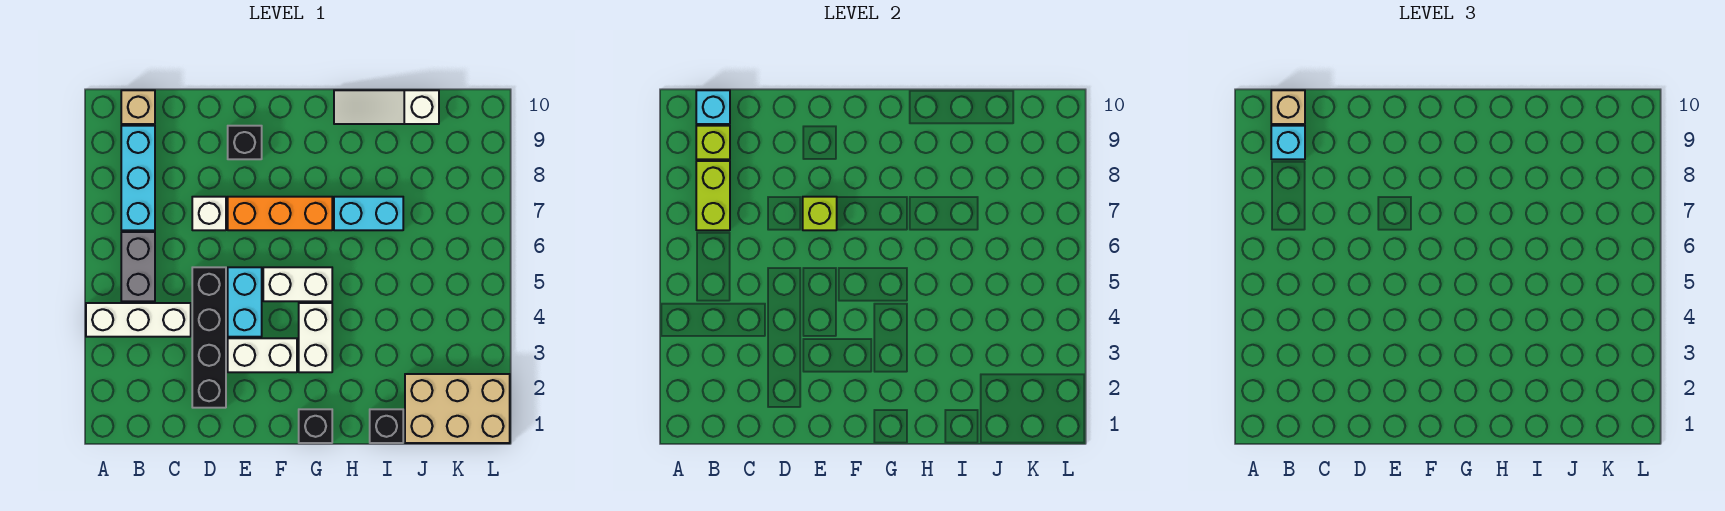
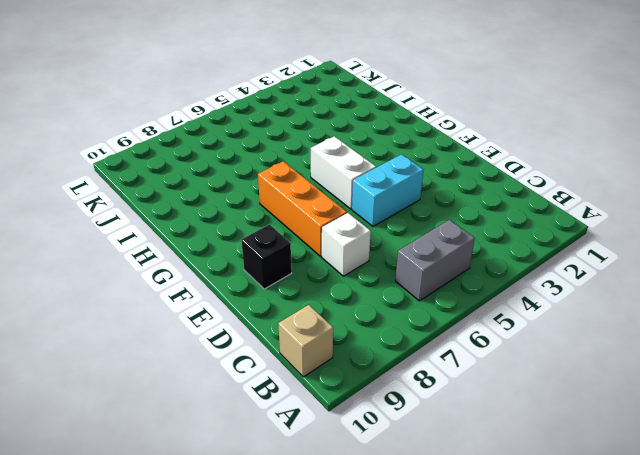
none -> white brick A4:C4 level 1
none -> cyan brick B7:B9 level 1
none -> black brick D2:D5 level 1

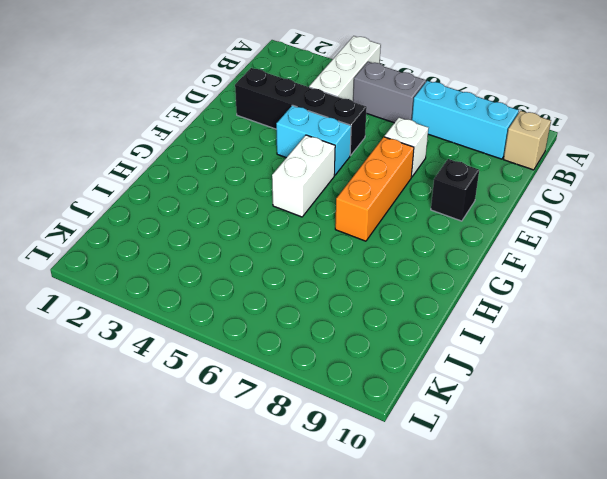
none -> white brick E3:F3 level 1
none -> black brick G1 level 1
none -> white brick G3:G4 level 1

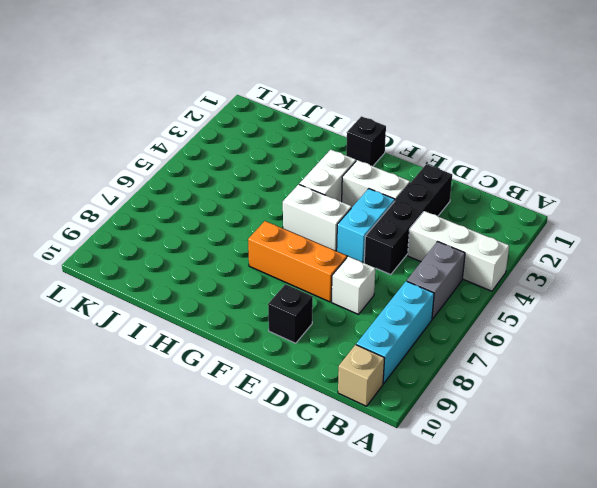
none -> cyan brick H7:I7 level 1
none -> white slope H10:J10 level 1 top J
none -> black brick I1 level 1

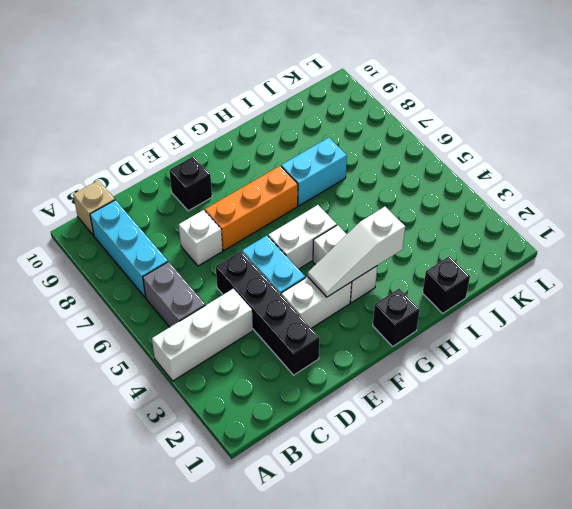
white slope F3:H3 level 2 top H -> white slope H10:J10 level 1 top J
none -> tan brick J1:L2 level 1
none -> lime brick B7:B8 level 2
none -> lime brick B9 level 2

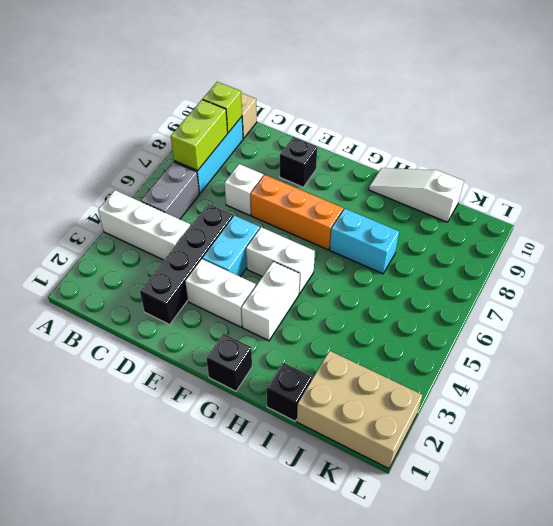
none -> cyan brick B10 level 2
none -> lime brick E7 level 2
none -> cyan brick B9 level 3

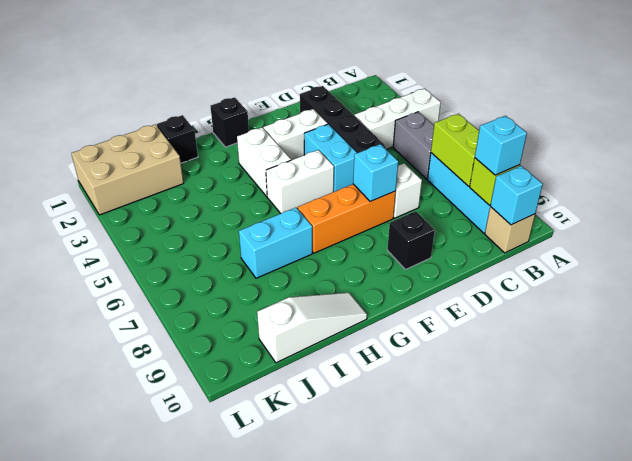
cyan brick E7 level 2 -> lime brick E7 level 2
none -> tan brick B10 level 3

